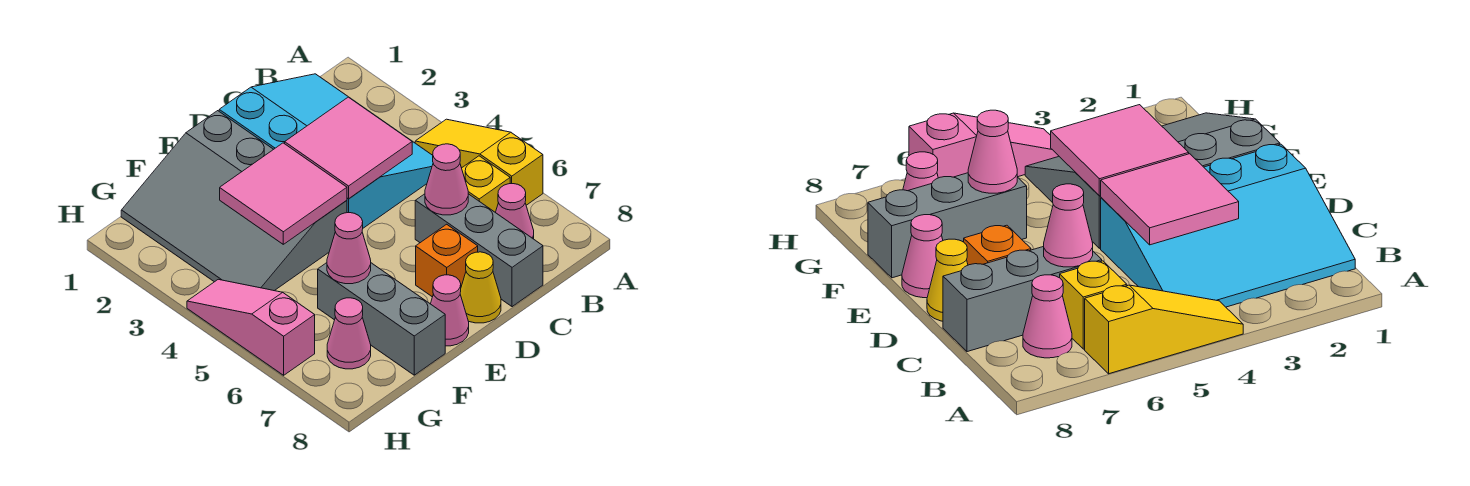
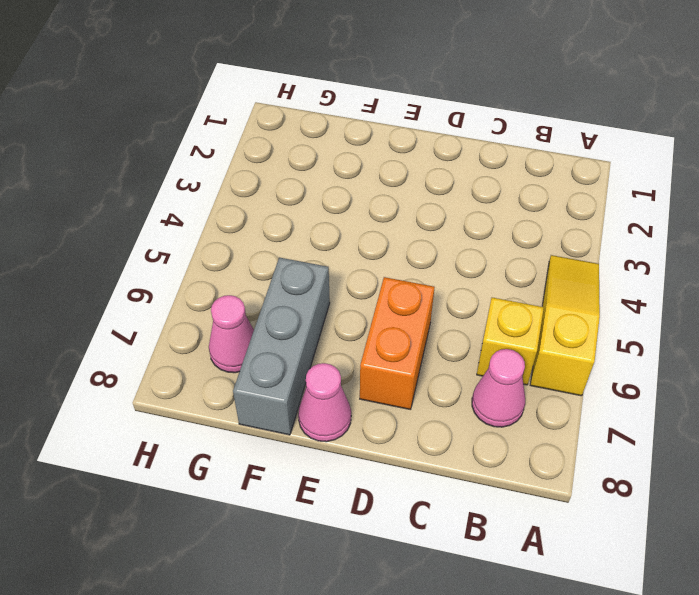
orange brick D6:D7 level 1 -> orange brick D7 level 1
none -> cyan slope B1:D4 level 1 top D
none -> grey brick C6:C8 level 1
none -> yellow cone D8 level 1

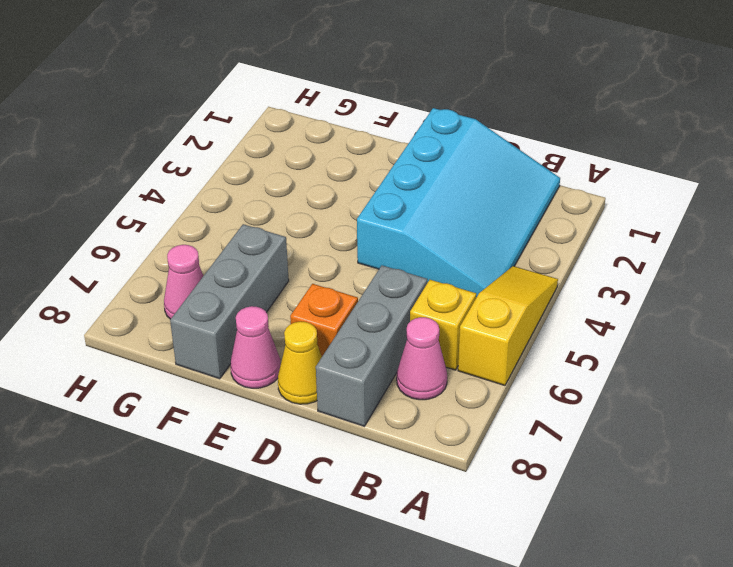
none -> grey slope E1:G4 level 1 top E
none -> pink slope H4:H6 level 1 top 6
none -> pink tile C3:D4 level 2

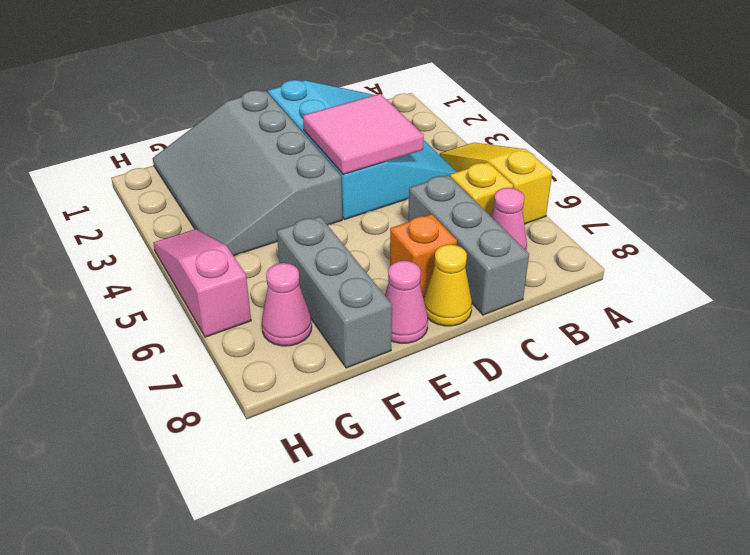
none -> pink cone C6 level 2
none -> pink tile E3:F4 level 2
none -> pink cone F6 level 2

